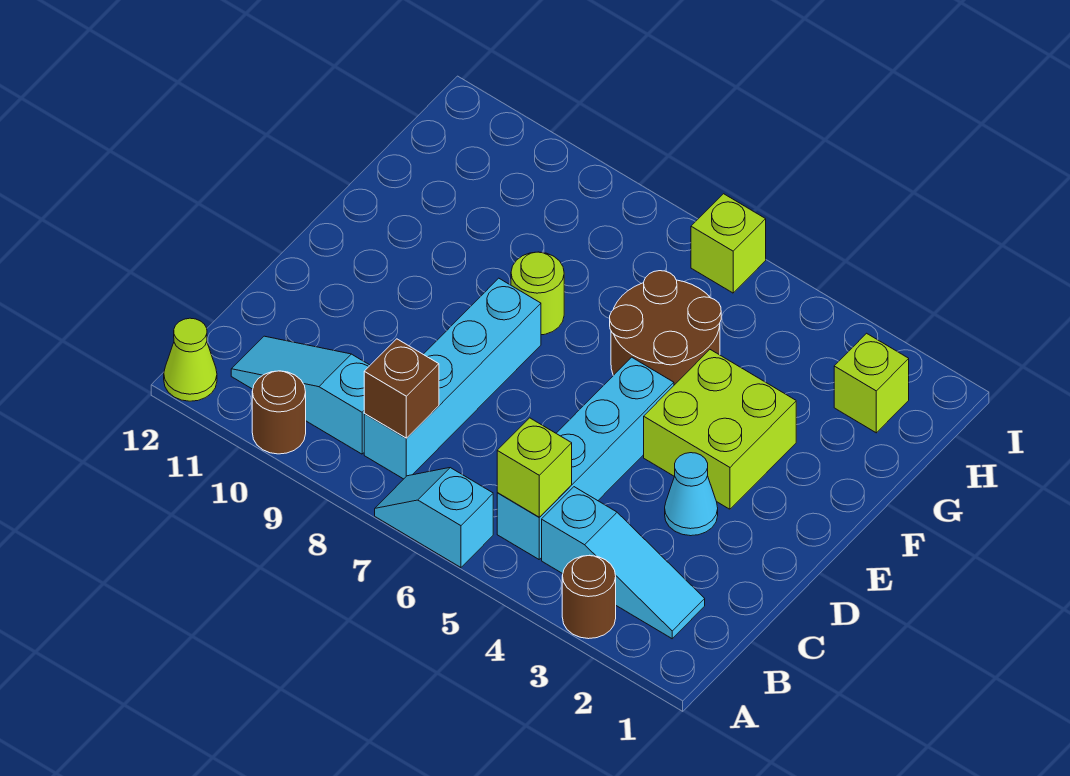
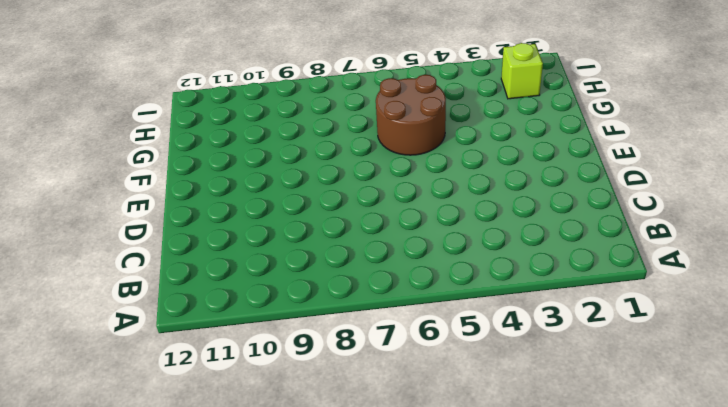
none -> brown round brick A3 level 1
none -> cyan slope A6:A7 level 1 top 6
none -> brown round brick A10 level 1

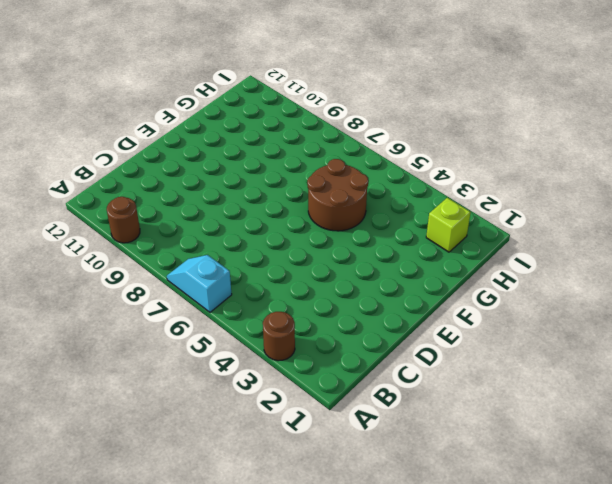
none -> lime cone A12 level 1
none -> cyan slope B2:B4 level 1 top 4
none -> cyan brick B5:E5 level 1

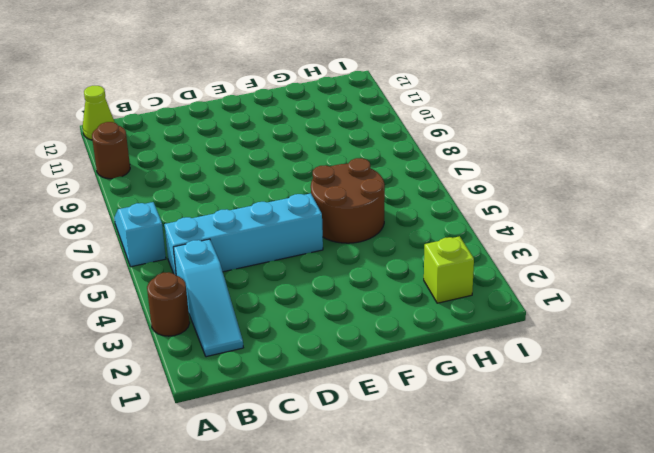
none -> cyan brick B8:E8 level 1
none -> cyan slope B9:B11 level 1 top 9
none -> cyan cone D3 level 1

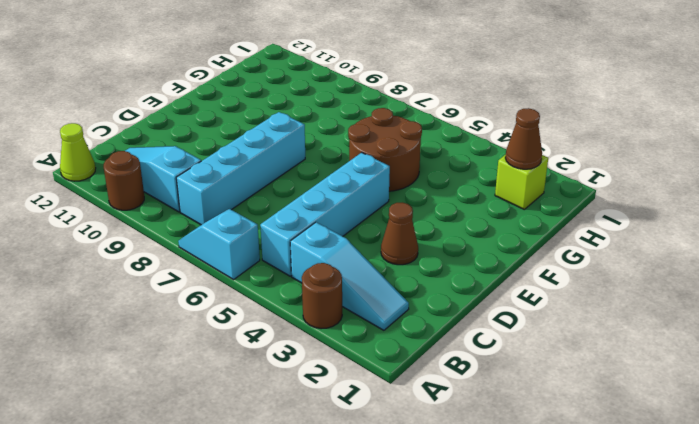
brown cone D3 level 1 -> cyan cone D3 level 1
brown cone H2 level 2 -> none
none -> lime brick E3:F4 level 1
none -> lime round brick F8 level 1
none -> lime brick I6 level 1

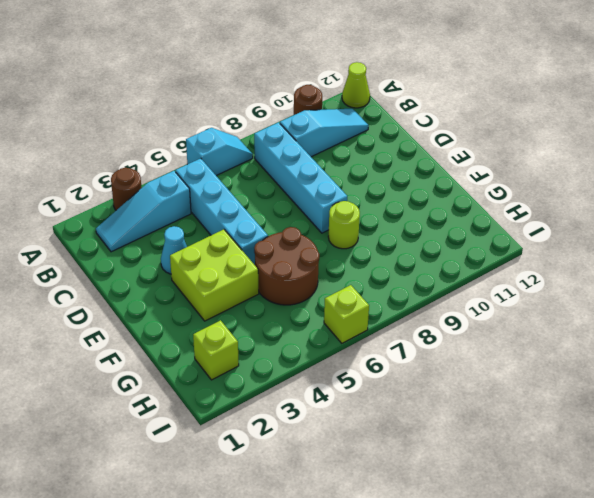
none -> lime brick B5 level 2
none -> brown brick B8 level 2

